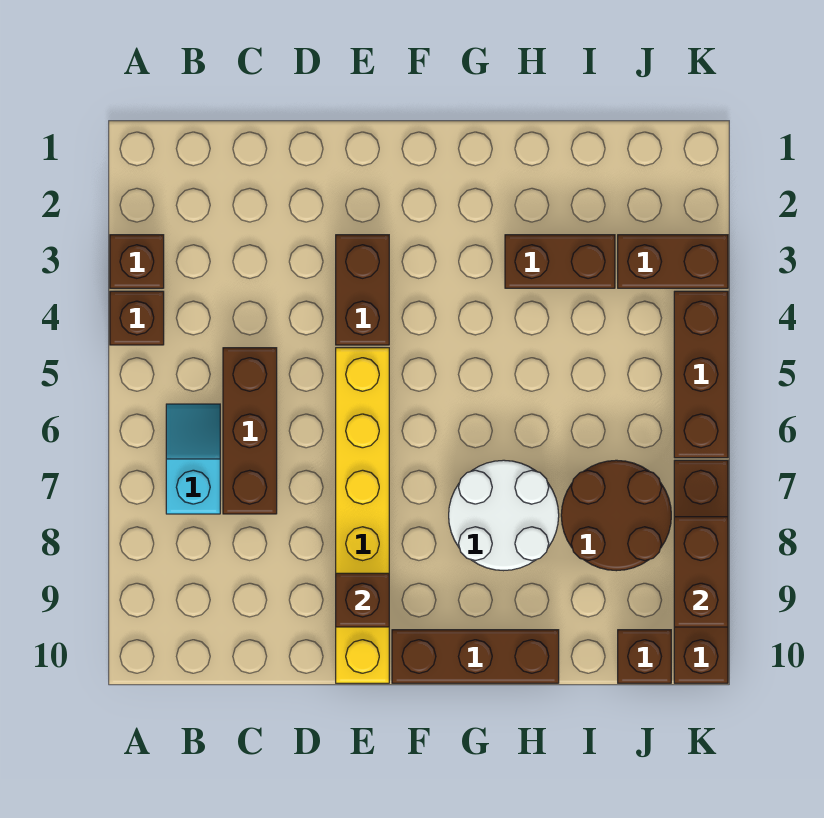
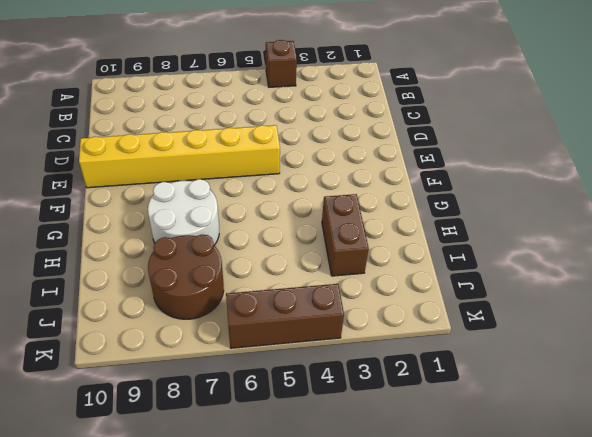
none -> brown brick A3 level 1
none -> cyan slope B6:B7 level 1 top 7
none -> brown brick C5:C7 level 1

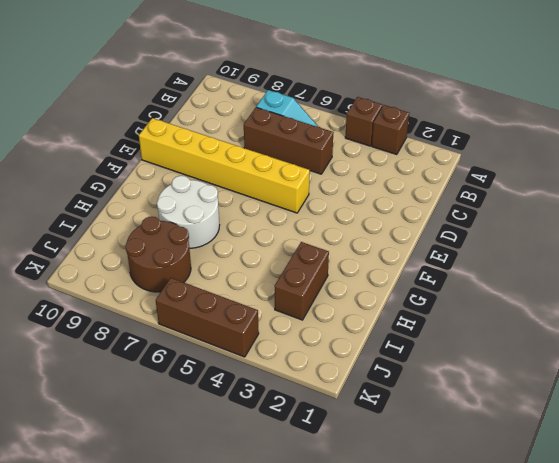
none -> brown brick E3:E4 level 1
none -> brown brick F10:H10 level 1
none -> brown brick J3:K3 level 1

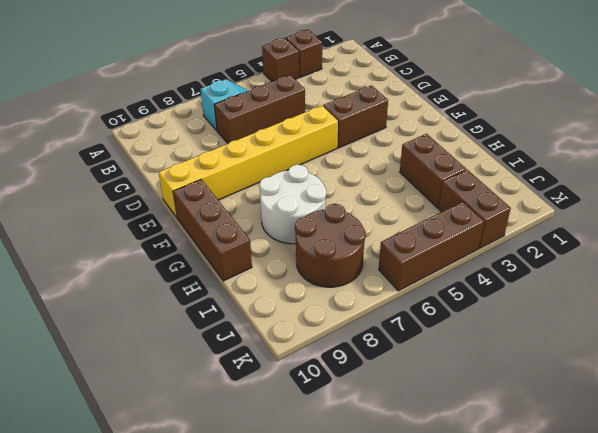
none -> brown brick J10 level 1
none -> brown brick K7:K10 level 1
none -> brown brick E9 level 2

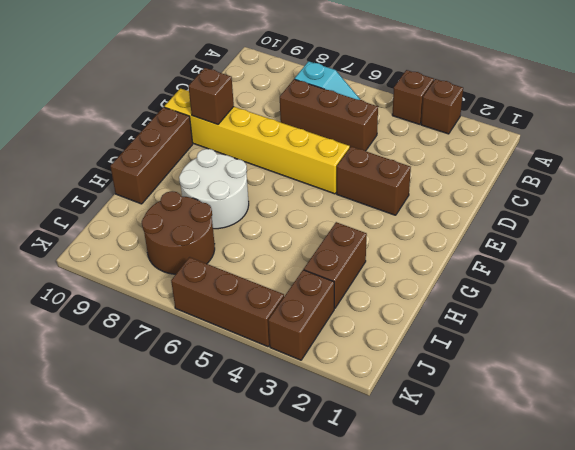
none -> brown brick J10 level 1
none -> brown brick K7:K10 level 1
none -> brown brick K8:K9 level 2

